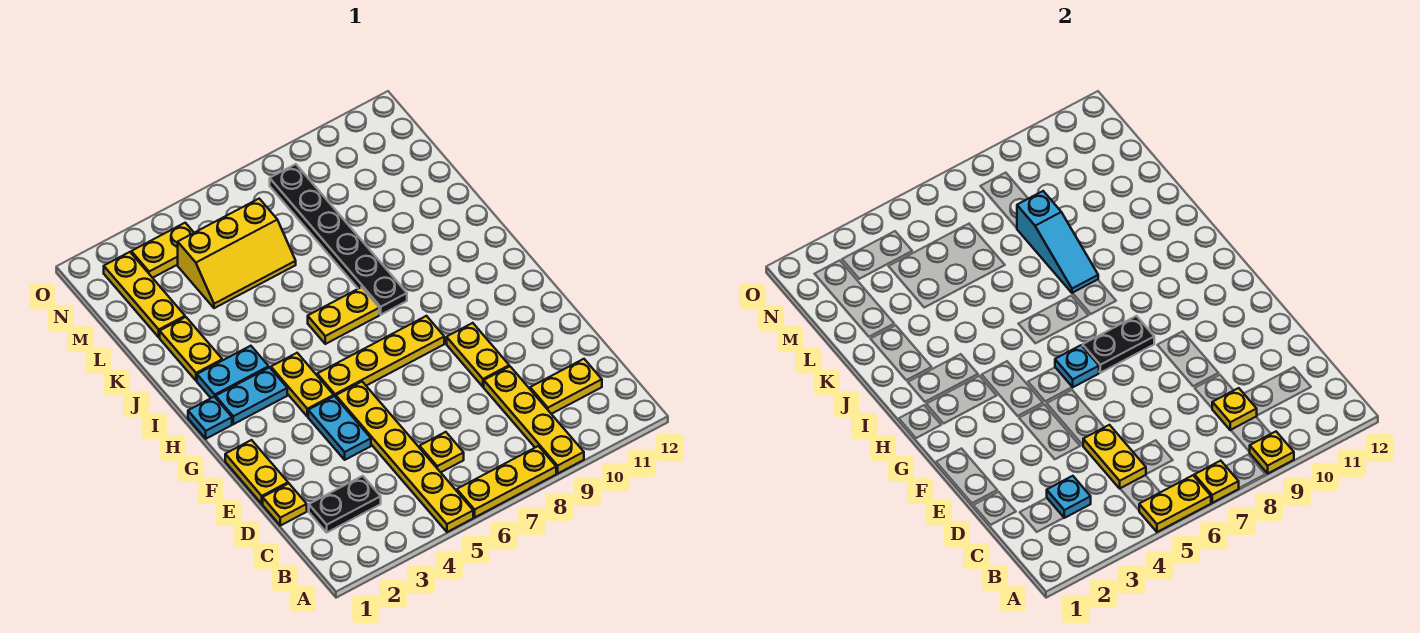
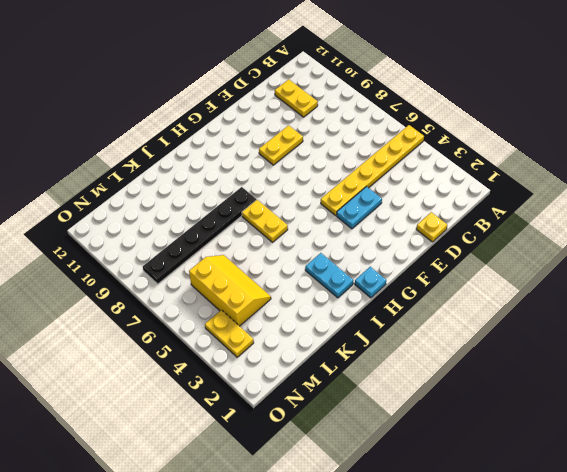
none -> yellow plate A6:A8 level 1
none -> yellow plate A9:D9 level 1
none -> black plate C2:C3 level 1
none -> yellow plate C6 level 1

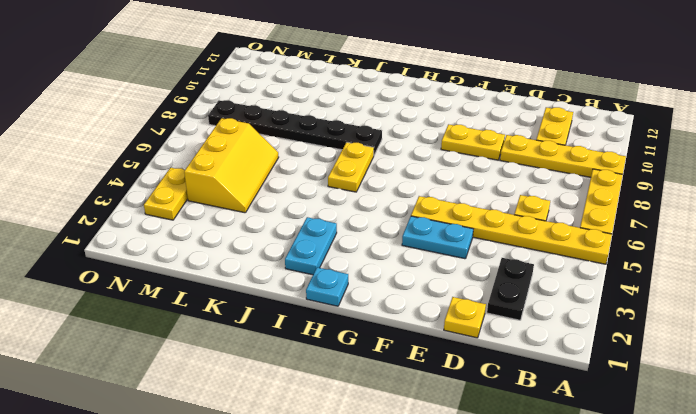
none -> yellow plate E1:F1 level 1
none -> yellow plate G4:H4 level 1
none -> yellow plate G5:G8 level 1
none -> cyan plate H2:H3 level 1

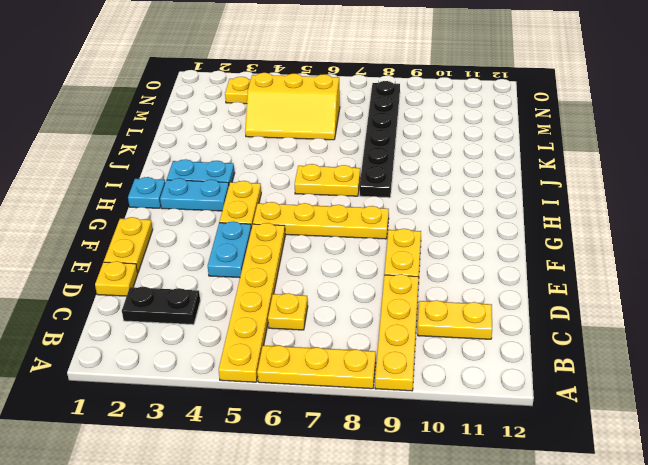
none -> yellow plate J2:K2 level 1
none -> yellow plate L2:N2 level 1
none -> yellow plate A5:A6 level 2
none -> yellow plate A7 level 2

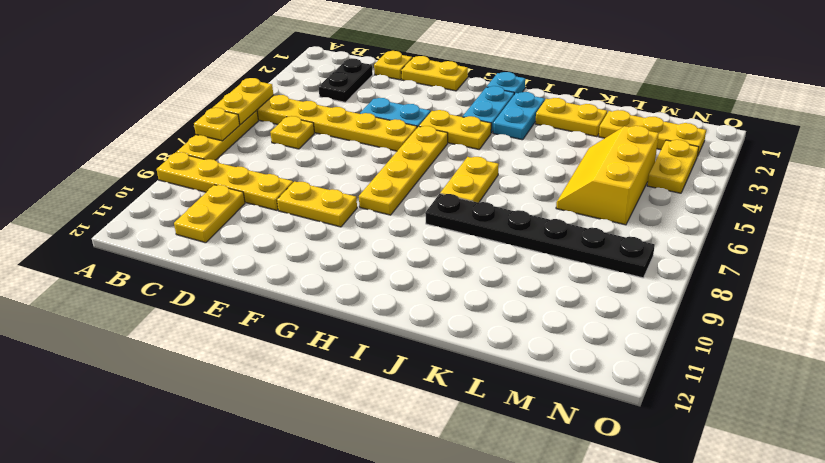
none -> yellow plate A9 level 2
none -> cyan plate C3 level 2
none -> yellow plate C5:D5 level 2
none -> yellow plate C9 level 2

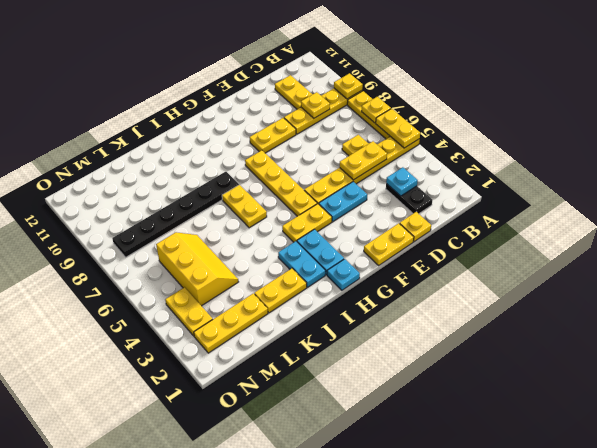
none -> cyan plate G6 level 2
none -> black plate G7:G8 level 2
none -> cyan slope J8:L8 level 2 top L

